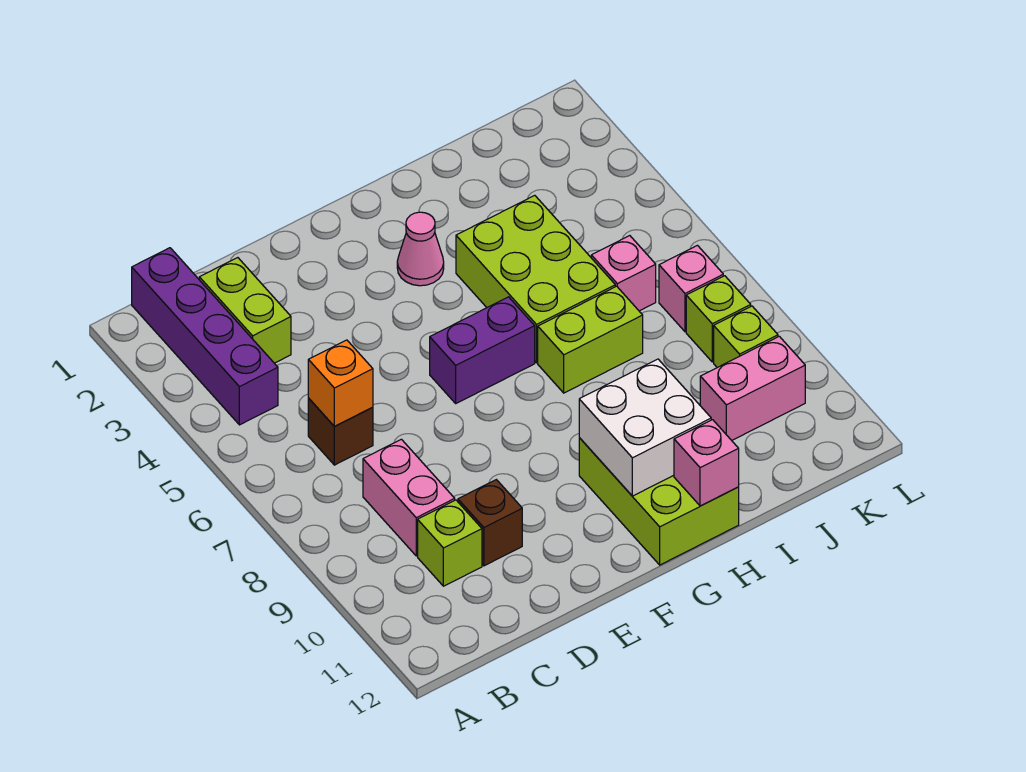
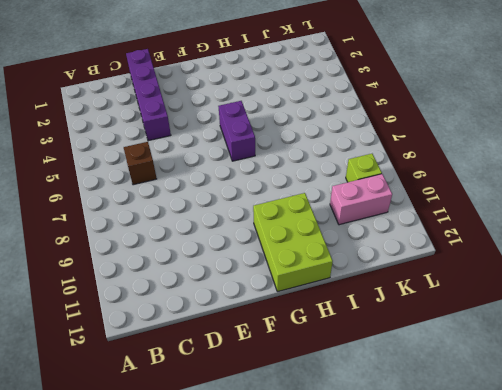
purple brick D1:D4 level 1 -> purple brick B1:B4 level 1
purple brick G5:G6 level 1 -> purple brick F6:G6 level 1
none -> lime brick C2:C3 level 1
none -> pink brick C8:C9 level 1
none -> lime brick C10 level 1

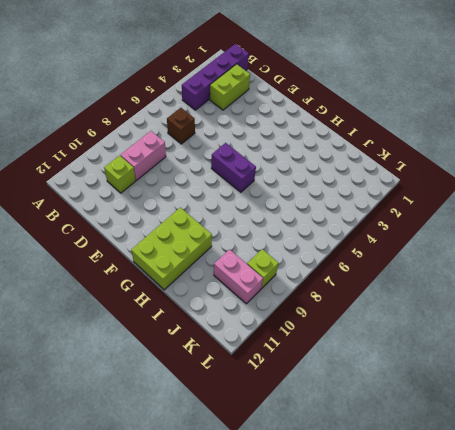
none -> brown brick D10 level 1
none -> pink cone G3 level 1
none -> lime brick H4:I6 level 1

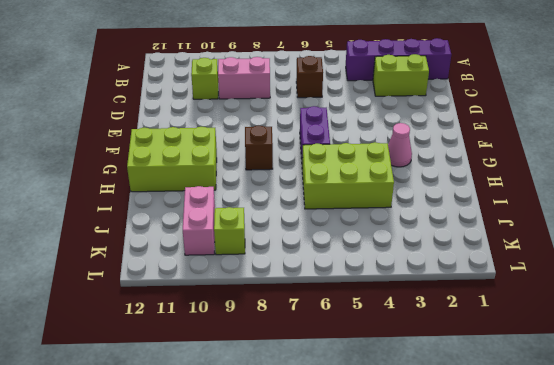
brown brick G8 level 1 -> brown brick D10 level 1
none -> lime brick H7:I7 level 1
none -> pink brick J6 level 1
none -> pink brick K7 level 1

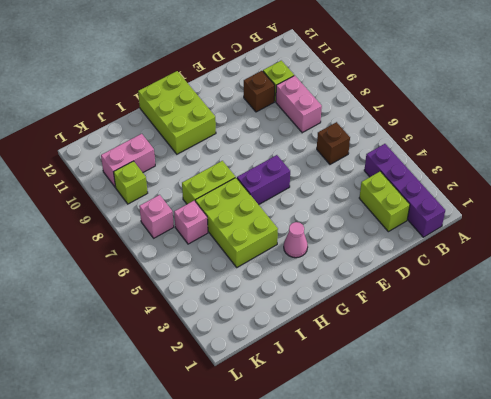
none -> lime brick K8 level 1
none -> orange brick C6 level 2
none -> white brick G10:H11 level 2

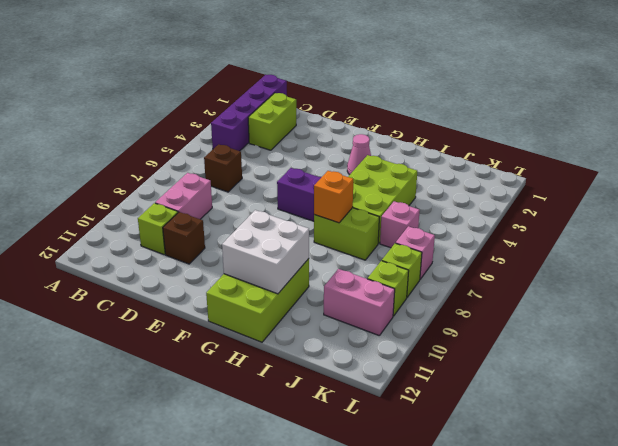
orange brick H7 level 2 -> orange brick C6 level 2
none -> pink brick H12 level 2

